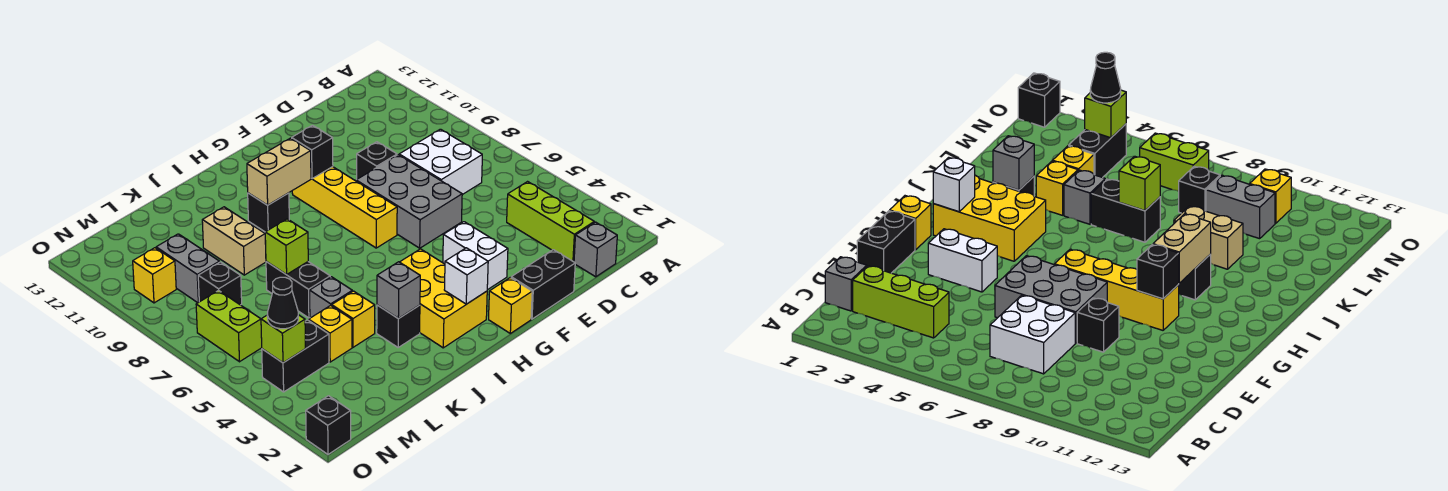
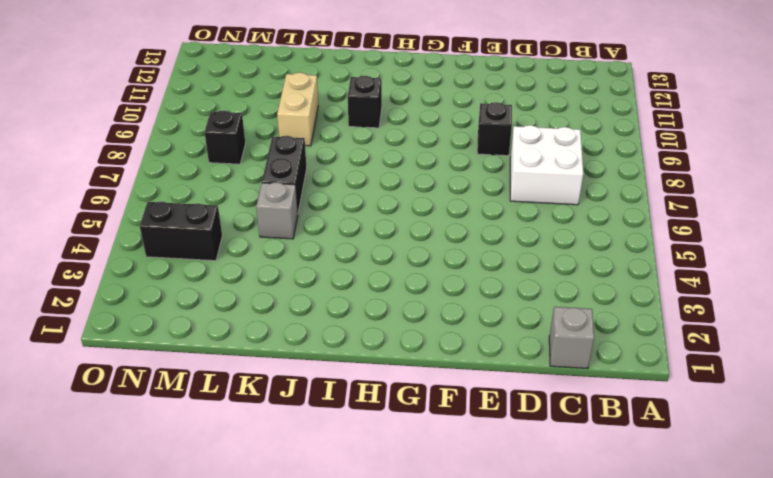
none -> lime brick C2:C4 level 1
none -> black brick E1:F1 level 1
none -> grey brick E6:F8 level 1
none -> white brick F3:F4 level 1

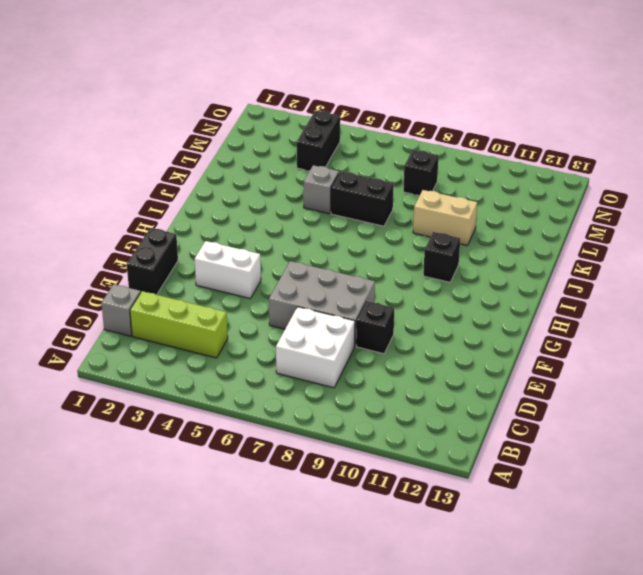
none -> yellow brick G1 level 1
none -> yellow brick G7:G10 level 1
none -> yellow brick H2:I4 level 1
none -> black brick J3 level 1

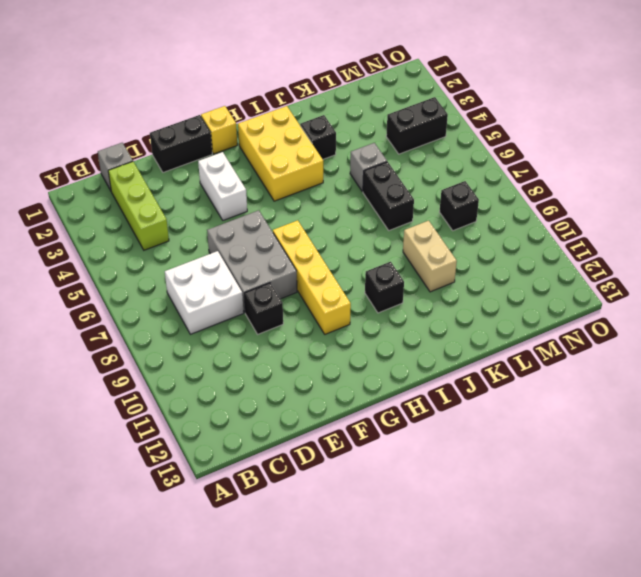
none -> yellow brick K4 level 1
none -> yellow brick L4 level 1
none -> grey brick M9:M10 level 1
none -> lime brick N6:N7 level 1

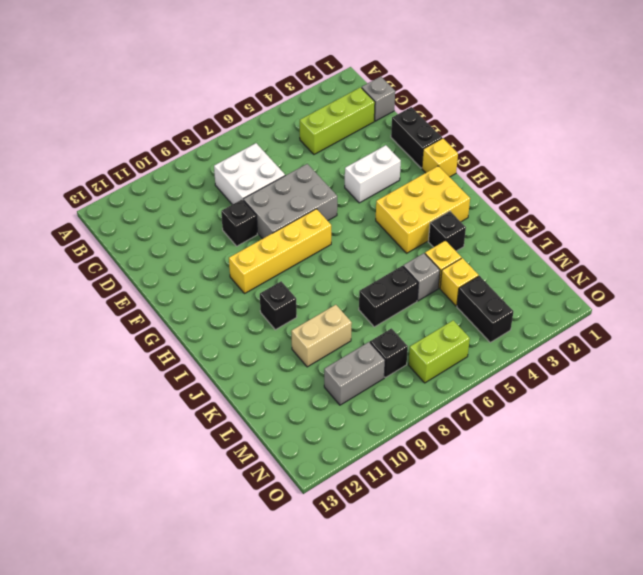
none -> yellow brick N10 level 1
none -> black brick O1 level 1
none -> black brick G10 level 2
none -> white brick H2 level 2

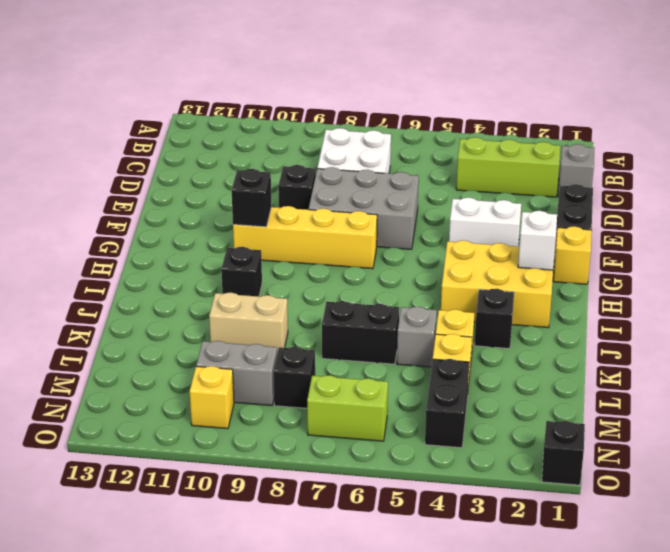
none -> tan brick H10:I10 level 2
none -> grey brick J3 level 2
none -> lime brick K7 level 2
none -> lime brick N4 level 2

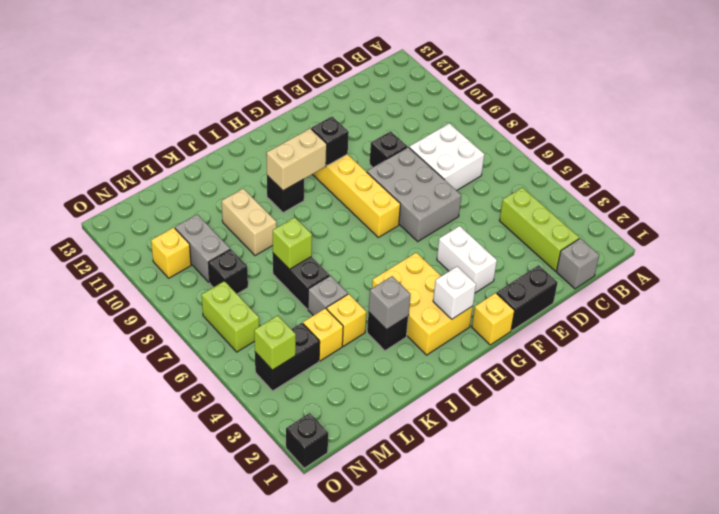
none -> black cone N4 level 3

